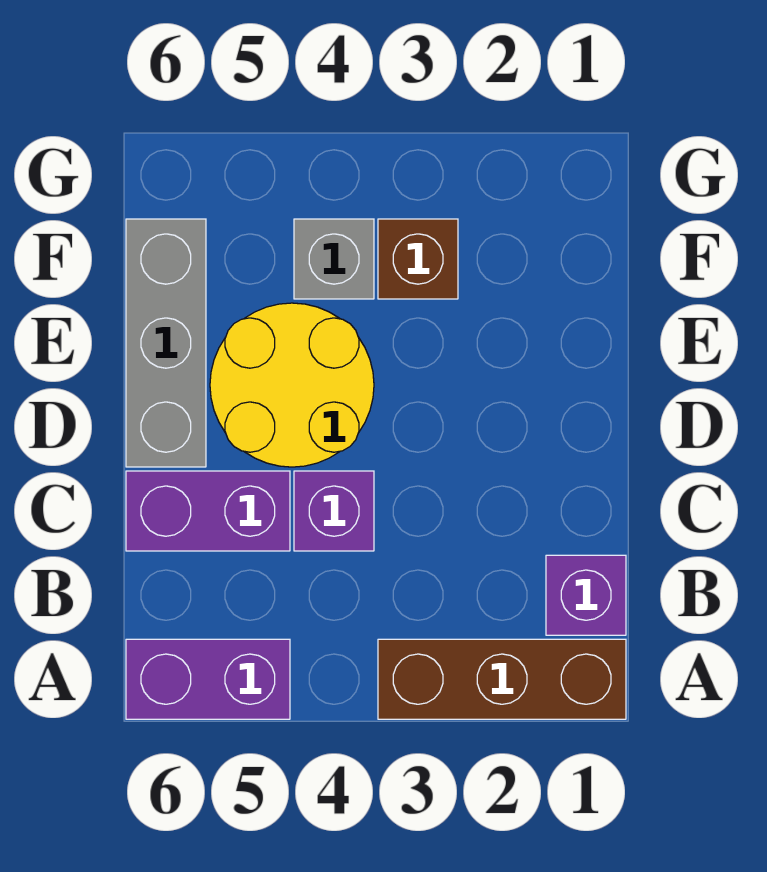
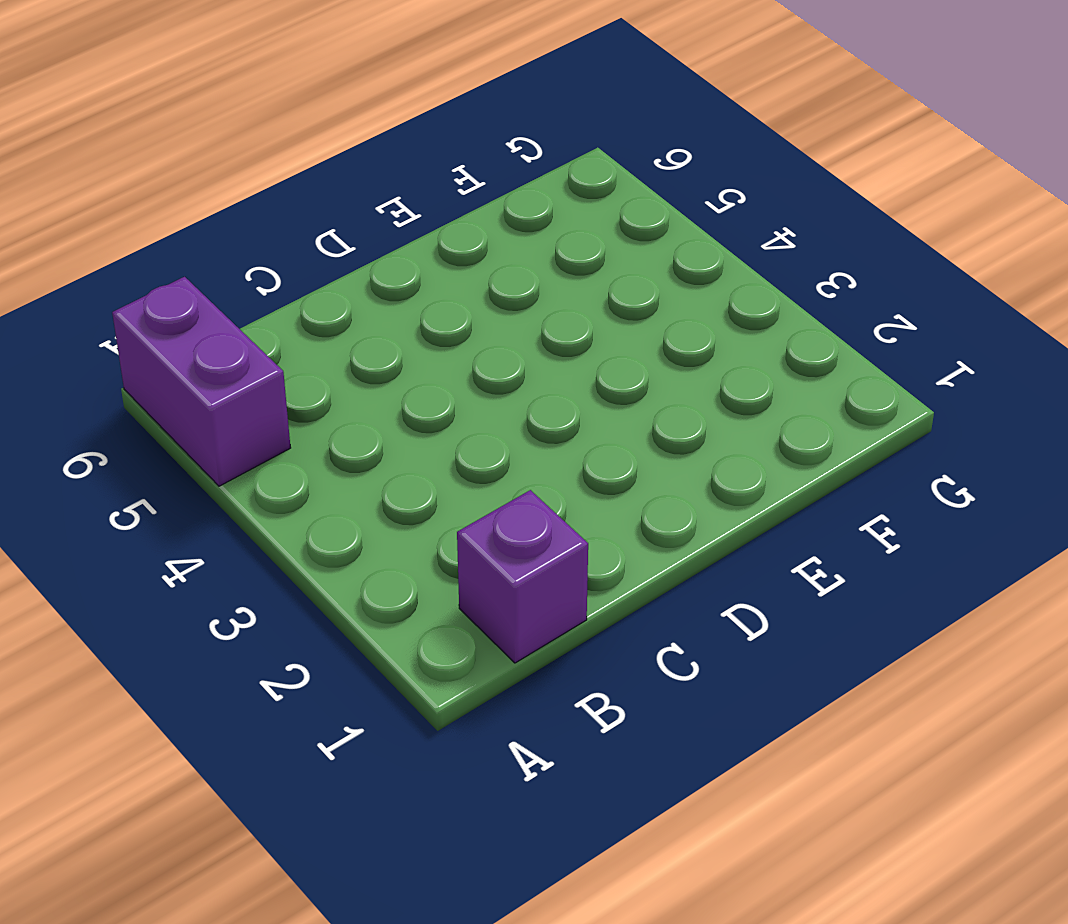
none -> brown brick A1:A3 level 1
none -> purple brick C4 level 1

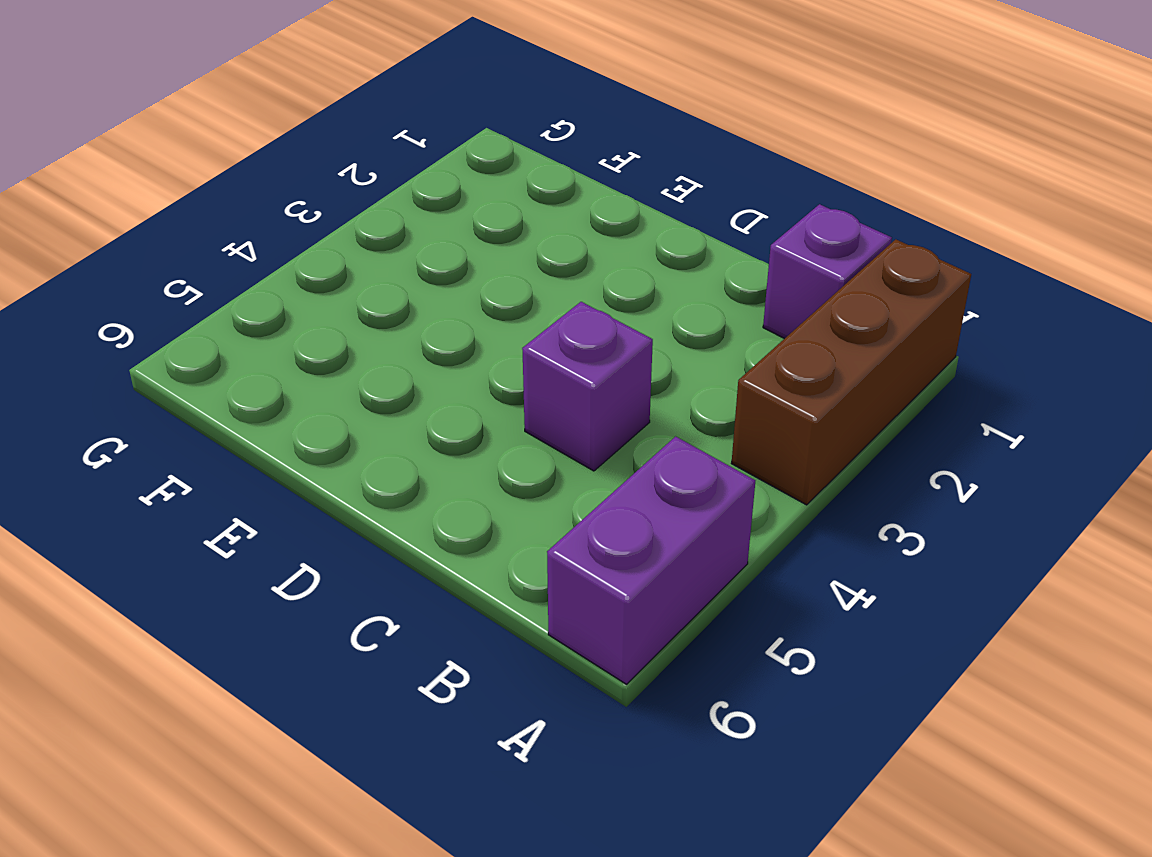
none -> purple brick C5:C6 level 1
none -> yellow round brick D4:E5 level 1

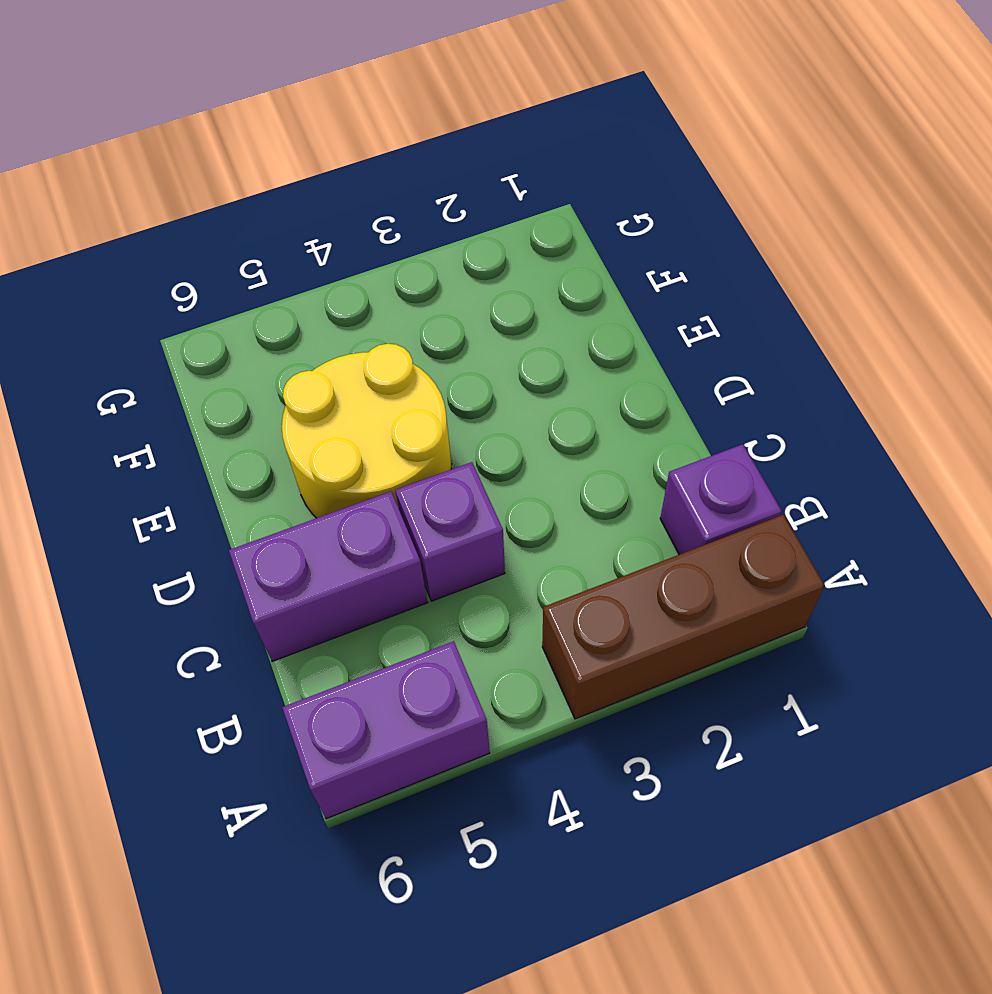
none -> grey brick D6:F6 level 1
none -> brown brick F3 level 1

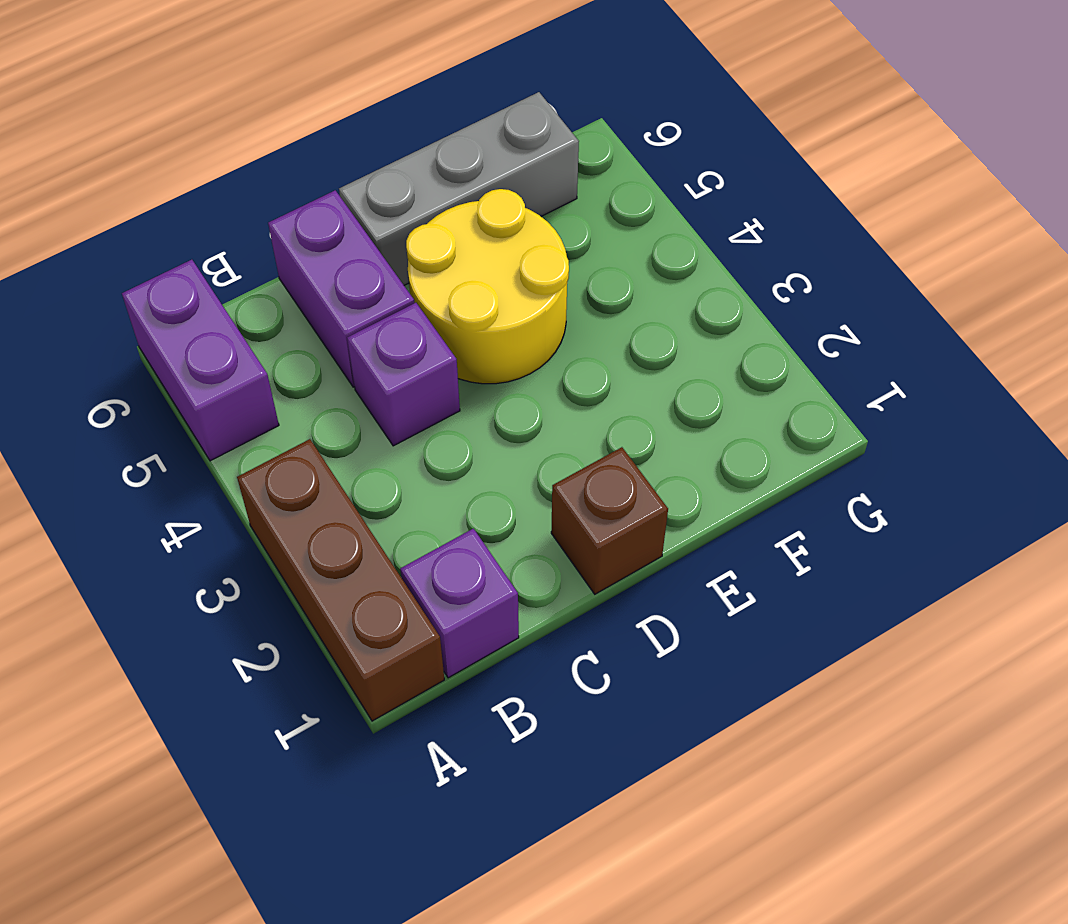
brown brick D1 level 1 -> brown brick F3 level 1
none -> grey brick F4 level 1

